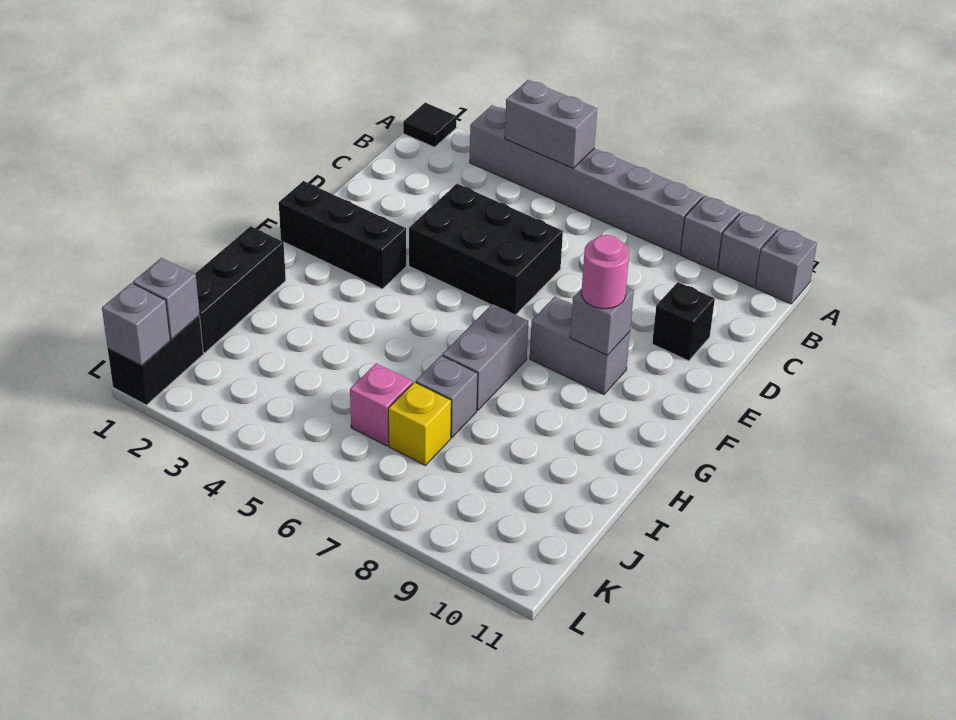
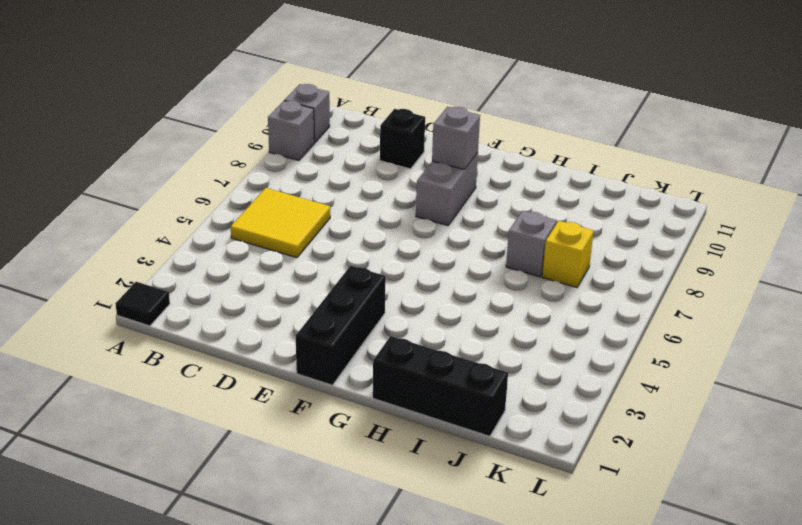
yellow tile B5:C6 level 1 -> none
none -> grey brick A3:A8 level 1
none -> grey brick A11 level 1
none -> black brick D4:E6 level 1

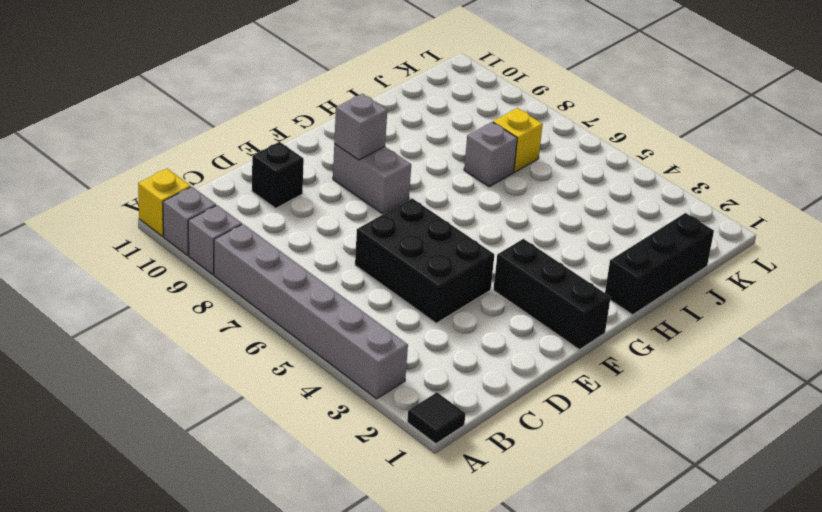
yellow brick A11 level 1 -> grey brick A11 level 1
none -> grey brick G7:H7 level 1
none -> pink brick J6 level 1
none -> black brick K1:L1 level 1

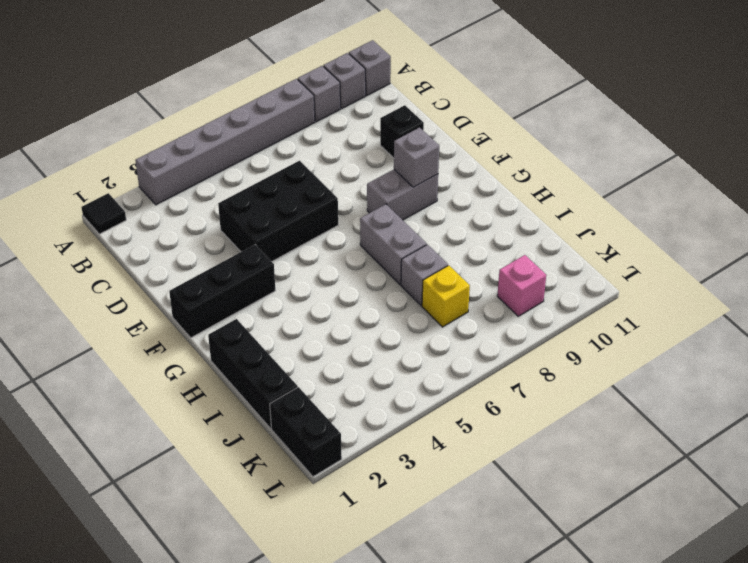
pink brick K9 level 1 -> pink brick J6 level 1
none -> grey brick A4:A5 level 2
none -> grey brick K1 level 2
none -> grey brick L1 level 2

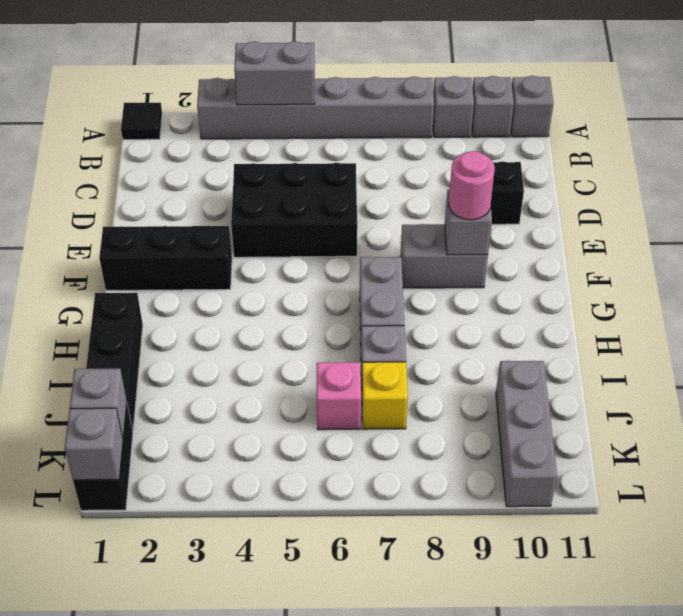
grey brick J10:L10 level 1 -> none

